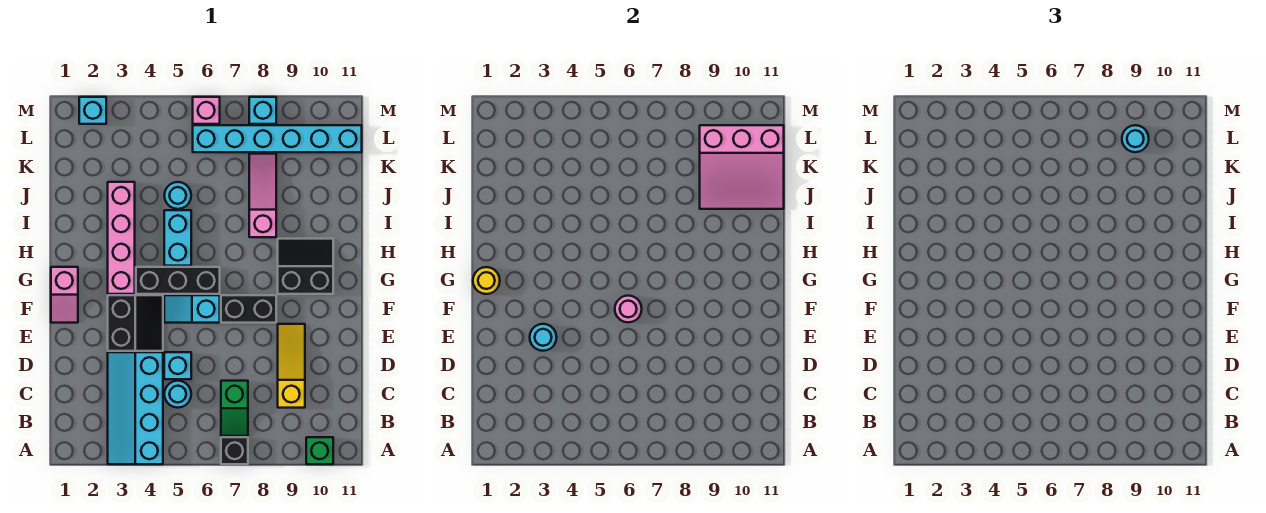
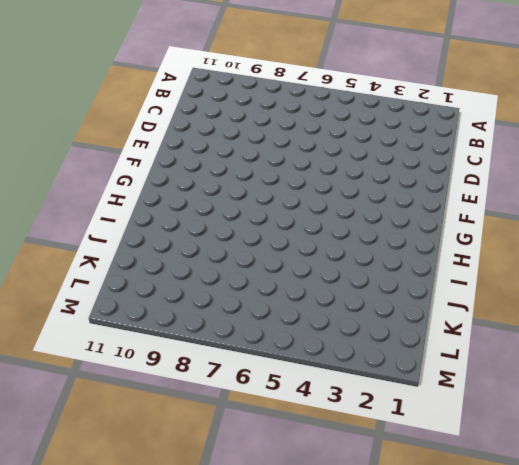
none -> cyan slope A3:D4 level 1 top 4
none -> black brick A7 level 1
none -> green brick A10 level 1

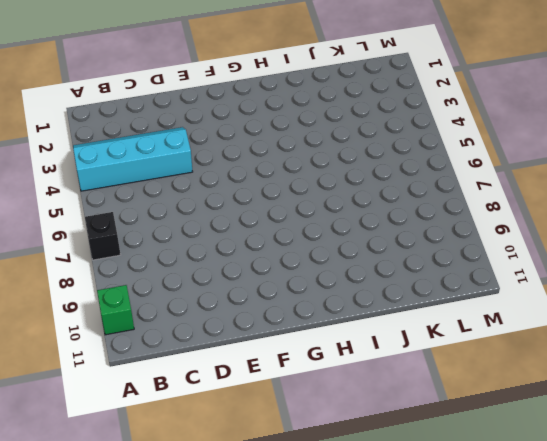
none -> green slope B7:C7 level 1 top C
none -> cyan round brick C5 level 1
none -> yellow slope C9:E9 level 1 top C

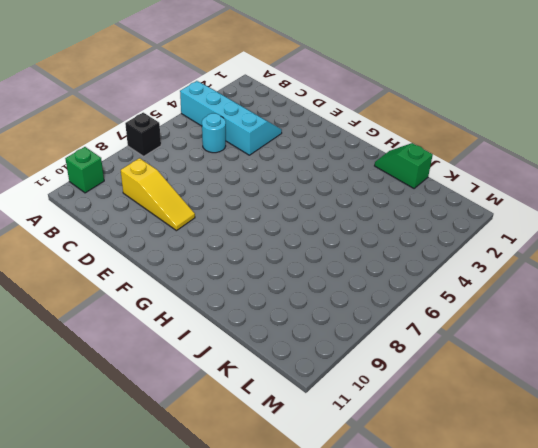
green slope I1:J1 level 1 top J -> green slope B7:C7 level 1 top C
none -> cyan brick D5 level 1
none -> black slope E3:F4 level 1 top 3
none -> pink slope F1:G1 level 1 top G

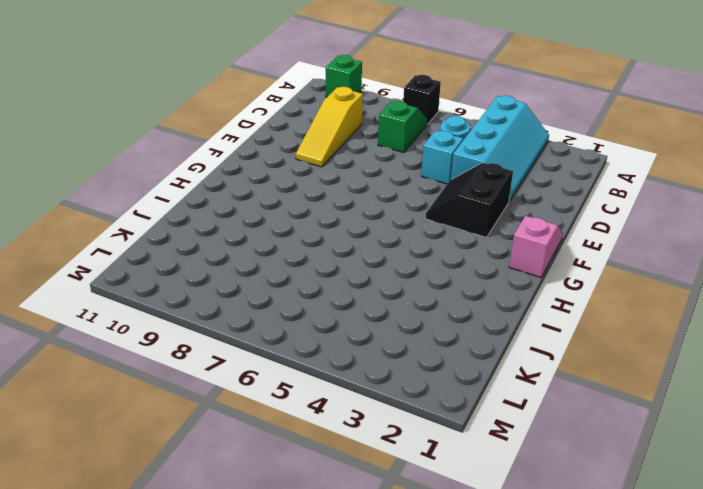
none -> cyan slope F5:F6 level 1 top 6
none -> black brick F7:F8 level 1
none -> pink brick G3:J3 level 1

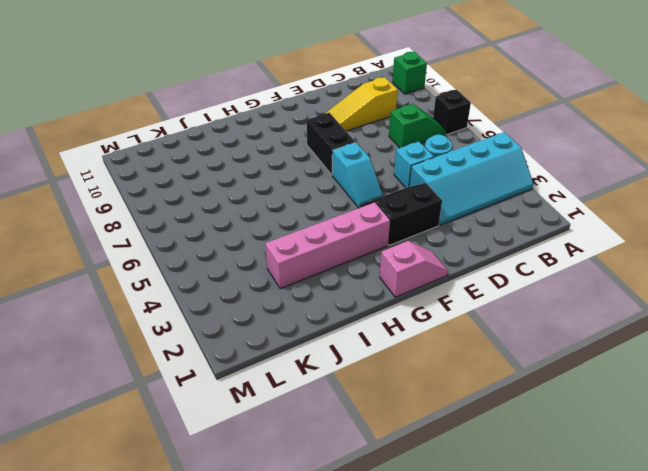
none -> black brick G4:G6 level 1
none -> black slope G9:H10 level 1 top G
none -> cyan brick H5:I5 level 1

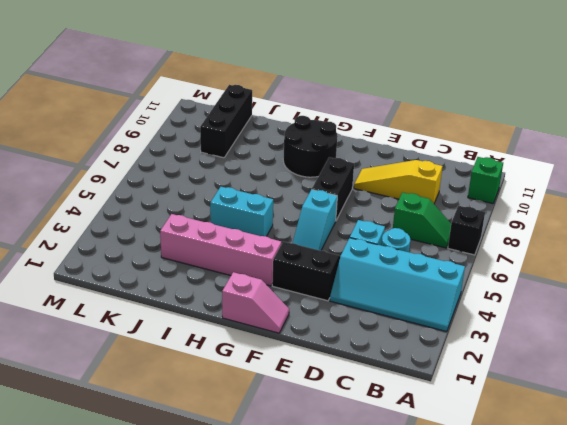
black round brick G9:H10 level 1 -> black slope G9:H10 level 1 top G
black brick K9:K11 level 1 -> black brick G4:G6 level 1
none -> pink slope I8:K8 level 1 top I
none -> cyan round brick J5 level 1
none -> cyan brick L6:L11 level 1

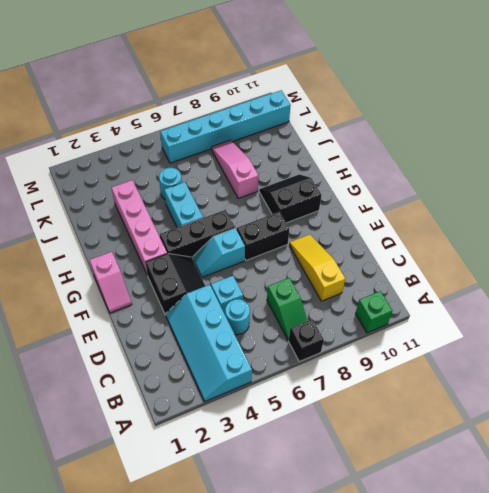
none -> cyan brick M2 level 1
none -> pink brick M6 level 1
none -> cyan brick M8 level 1

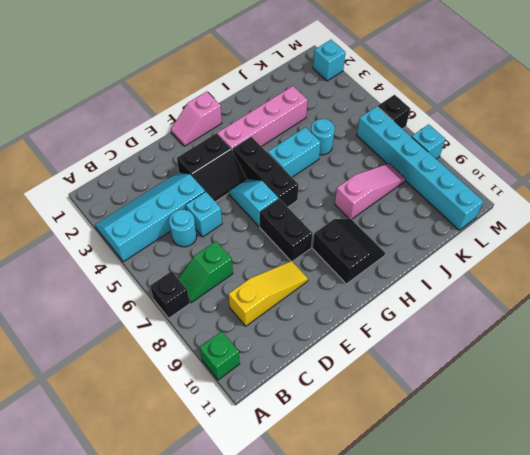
black brick M6 level 1 -> pink brick M6 level 1
none -> cyan round brick E3 level 2
none -> pink round brick F6 level 2
none -> yellow round brick G1 level 2

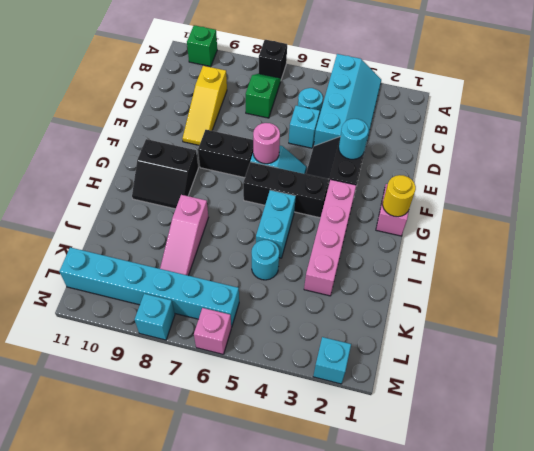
none -> pink slope J9:L11 level 2 top L
none -> cyan round brick L9 level 3

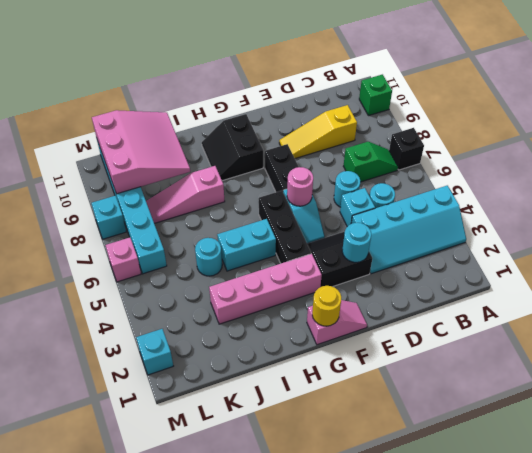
cyan round brick D6 level 1 -> cyan round brick L9 level 3

